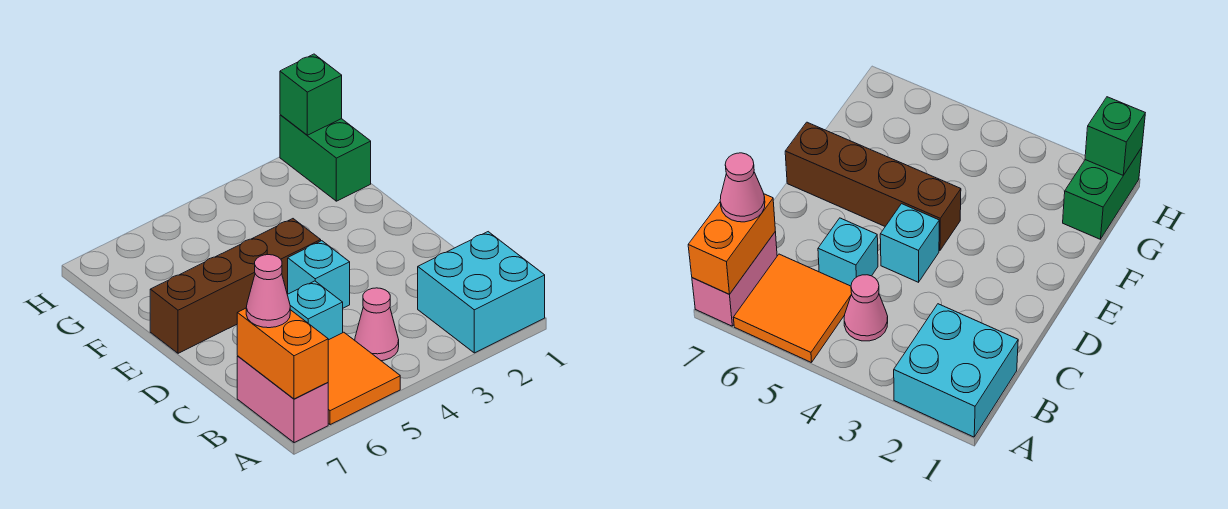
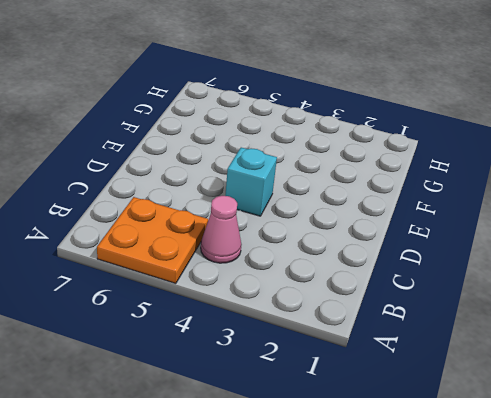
orange plate A5:B6 level 1 -> orange tile A5:B6 level 1
none -> cyan brick A1:B2 level 1
none -> pink brick A7:B7 level 1

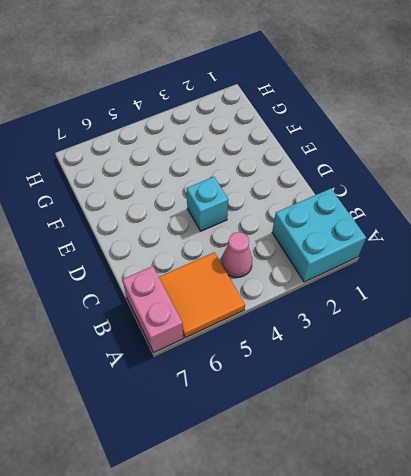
none -> cyan brick C5 level 1
none -> brown brick E4:E7 level 1

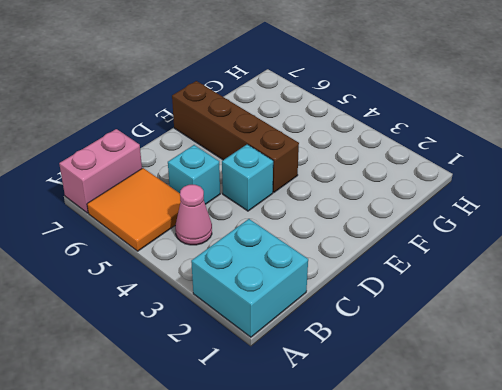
none -> green brick G1:H1 level 1
none -> orange brick A7:B7 level 2

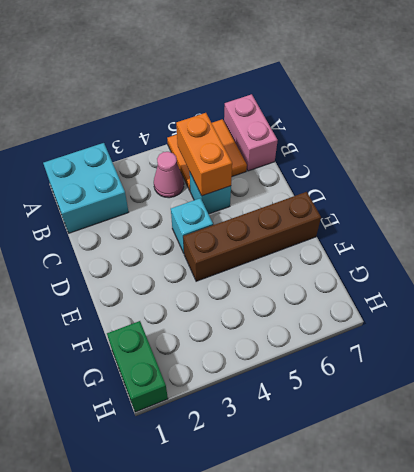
orange brick B5:C5 level 2 -> orange brick A7:B7 level 2
none -> green brick H1 level 2
none -> pink cone B7 level 3

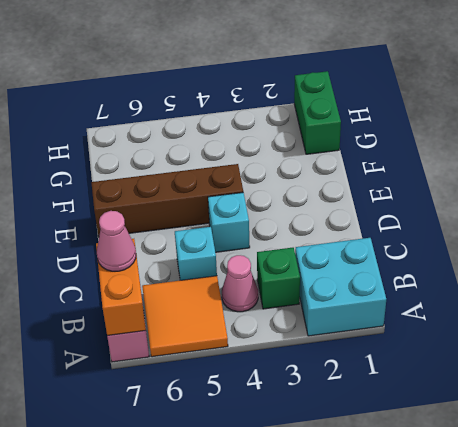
green brick B3 level 1 -> green brick H1 level 2

